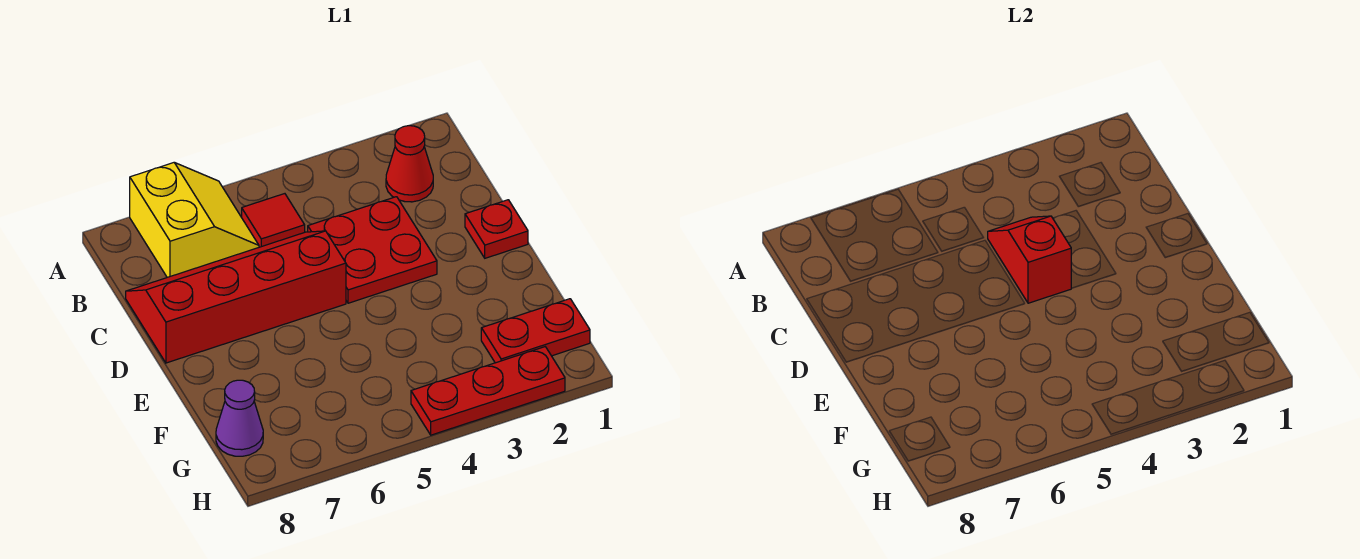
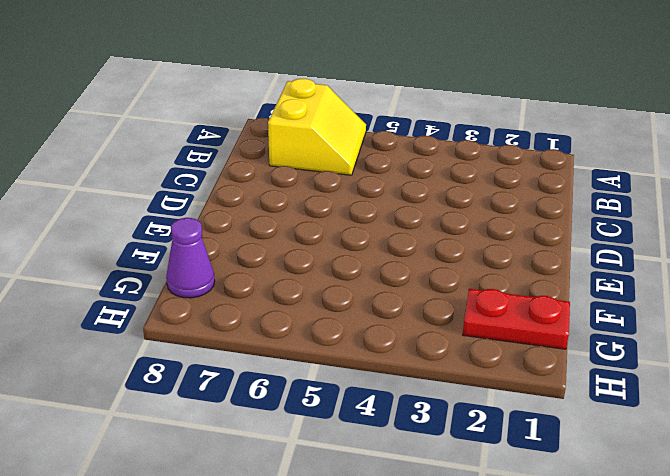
none -> red cone B2 level 1
none -> red tile B5 level 1

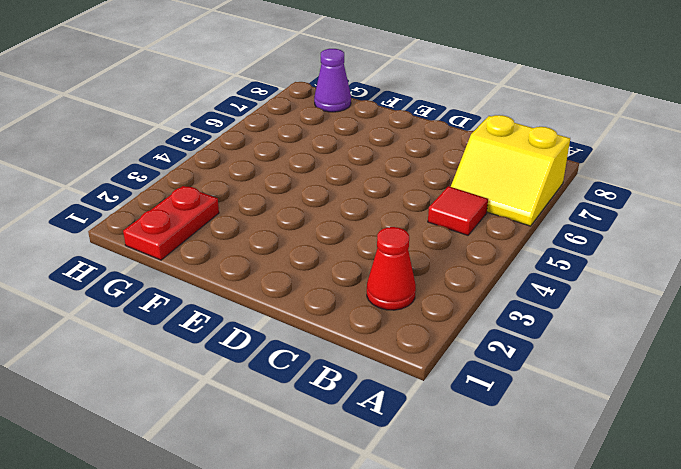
none -> red plate C3:D4 level 1
none -> red slope C5:D8 level 1 top D

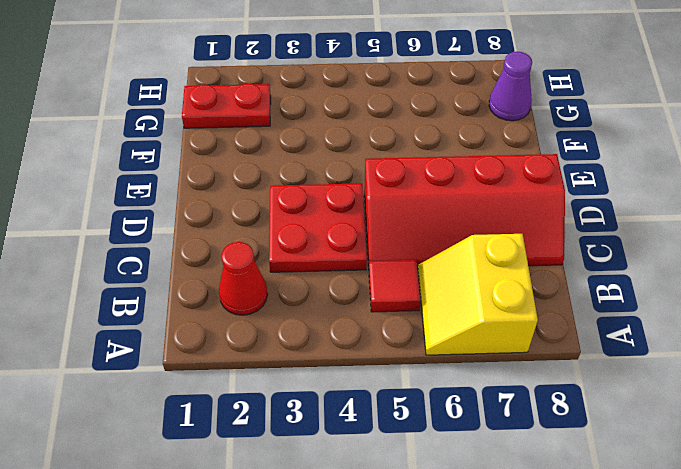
none -> red plate D1 level 1
none -> red plate H2:H4 level 1

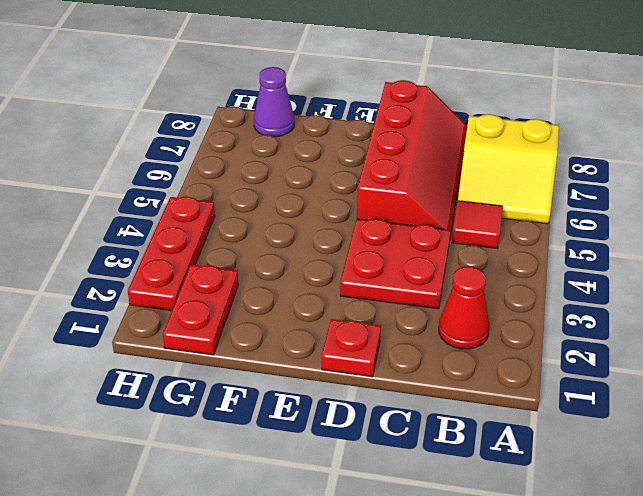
none -> red slope C4:D4 level 2 top D

